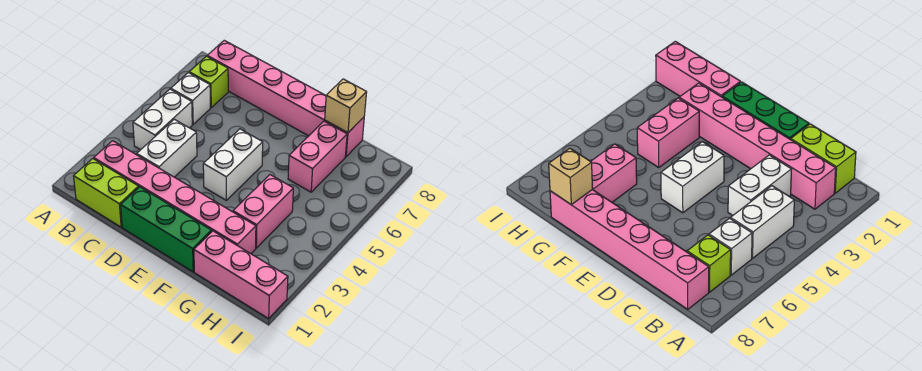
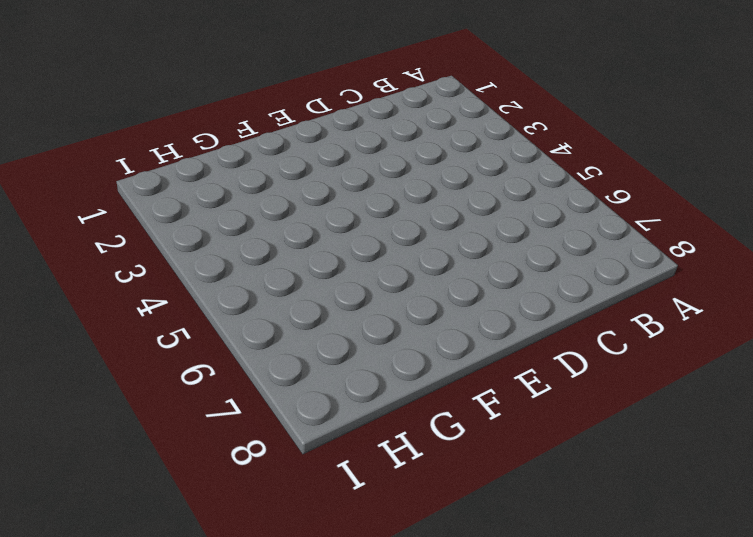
none -> lime brick B1:C1 level 1
none -> pink brick B2:G2 level 1
none -> white brick B4:B5 level 1

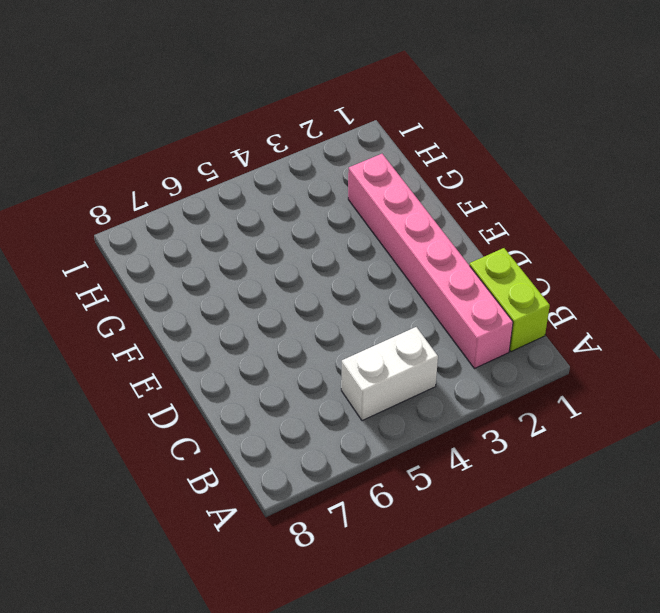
none -> white brick B6 level 1
none -> lime brick B7 level 1
none -> pink brick B8:G8 level 1

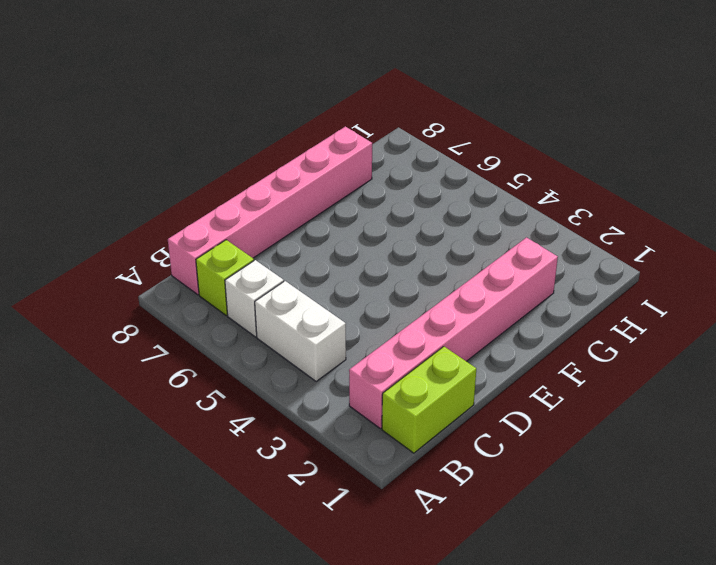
none -> white brick C3:C4 level 1
none -> green brick D1:F1 level 1
none -> white brick E4:E5 level 1

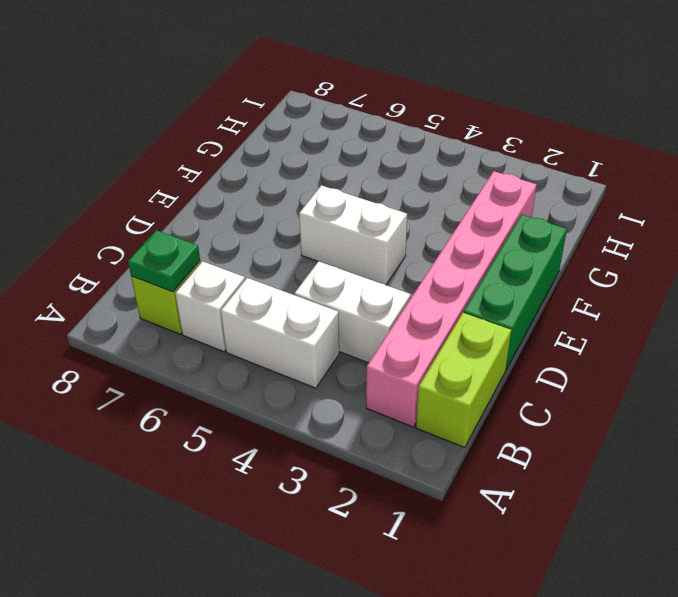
green plate B7 level 2 -> none
none -> pink brick B8:G8 level 1
none -> pink brick G1:I1 level 1
none -> pink brick G3:G4 level 1

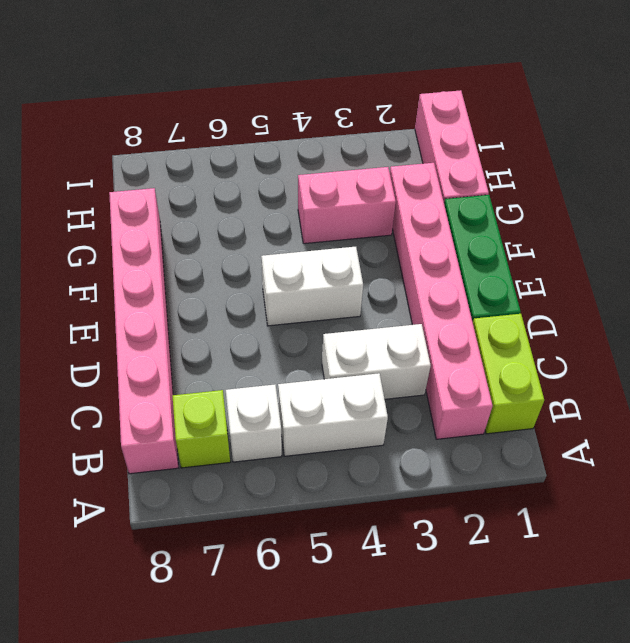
none -> pink brick G6:G7 level 1
none -> tan brick G8 level 2

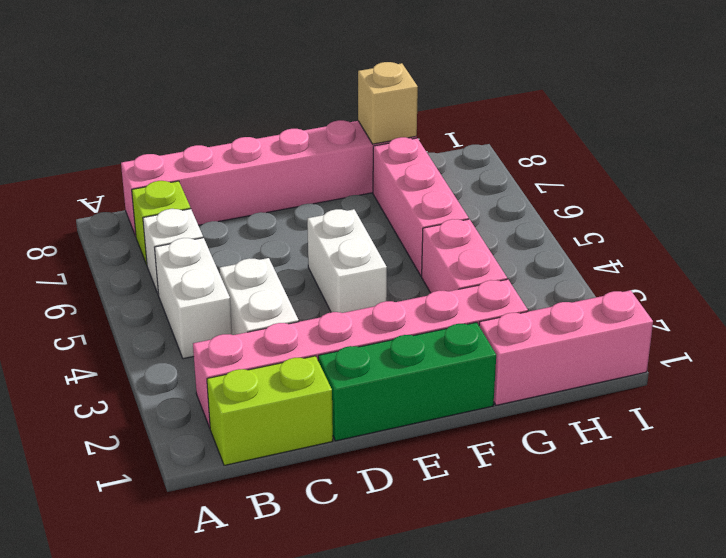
pink brick G5:G7 level 1 -> pink brick G6:G7 level 1

